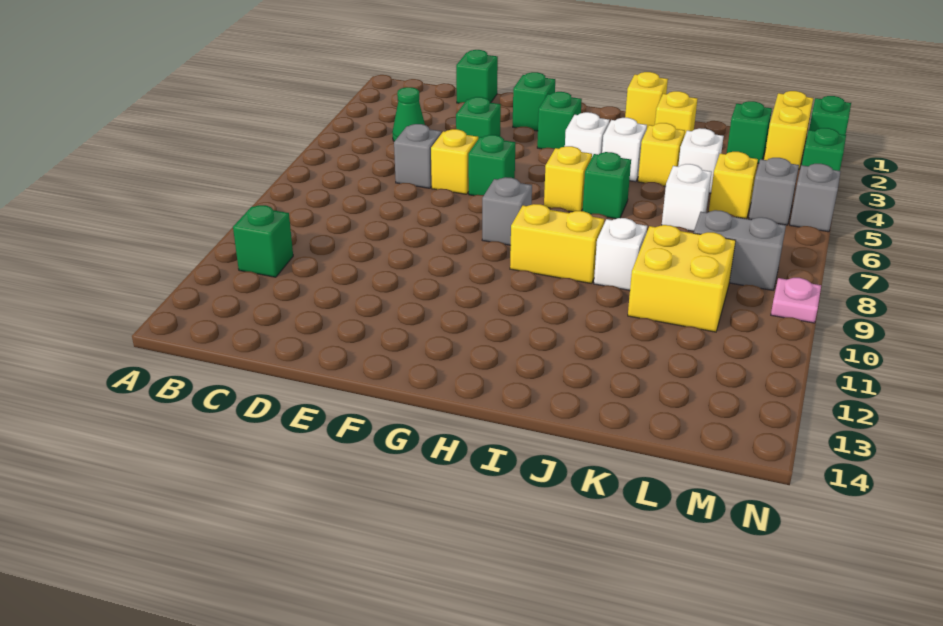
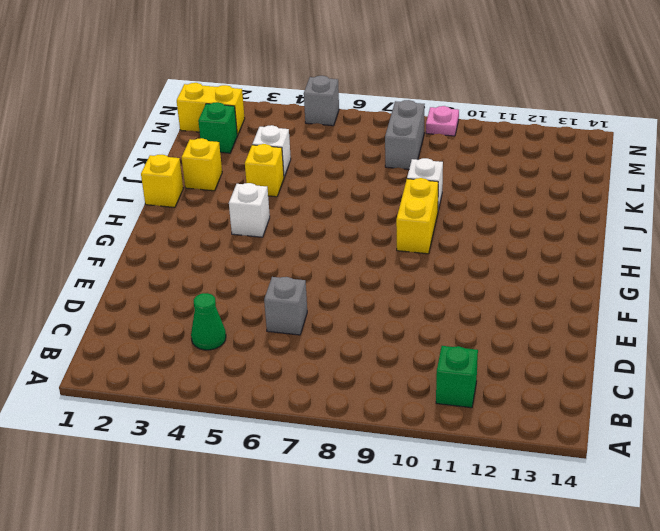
none -> green brick D1 level 1
none -> green brick E4 level 1
none -> yellow brick E6 level 1
none -> green brick F2 level 1

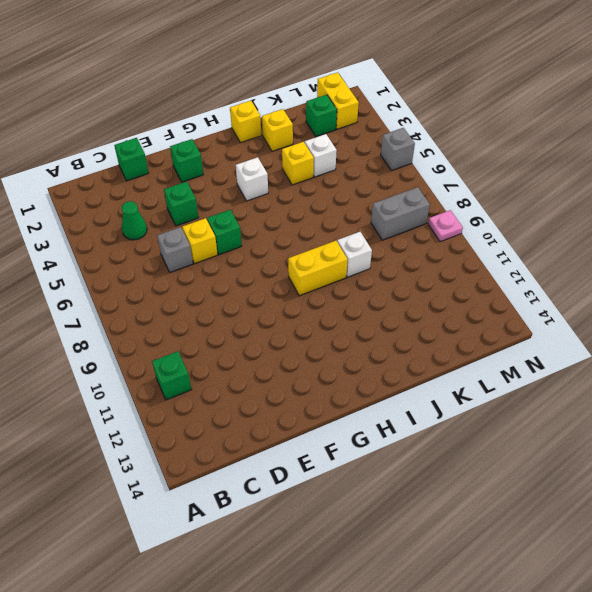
none -> green brick G3 level 1
none -> grey brick G8 level 1
none -> yellow brick H6 level 1
none -> white brick I4 level 1

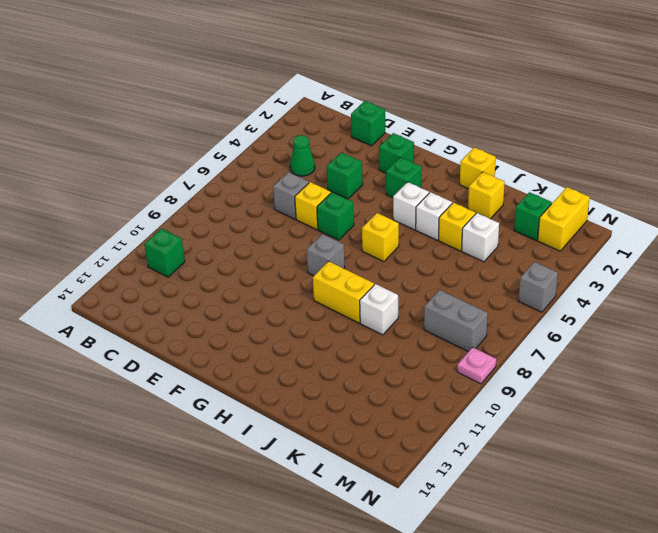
none -> green brick I6 level 1
none -> white brick K6 level 1
none -> yellow brick K9:L10 level 1
none -> yellow brick L5 level 1

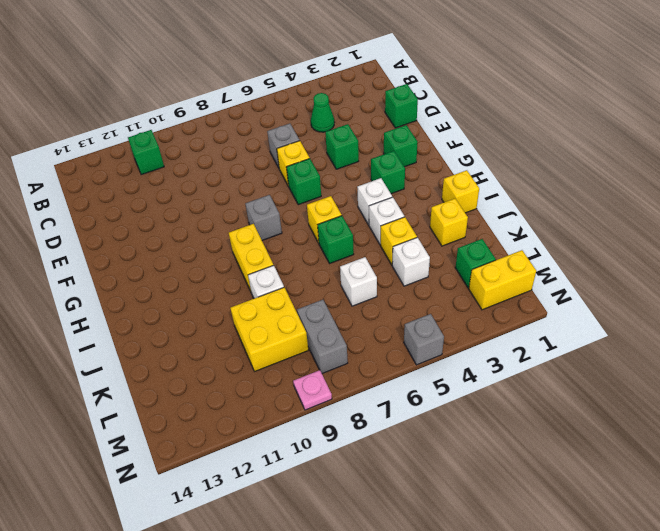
none -> yellow brick L5 level 1
none -> grey brick M5 level 1
none -> green brick N1 level 1
none -> green brick N3 level 1

